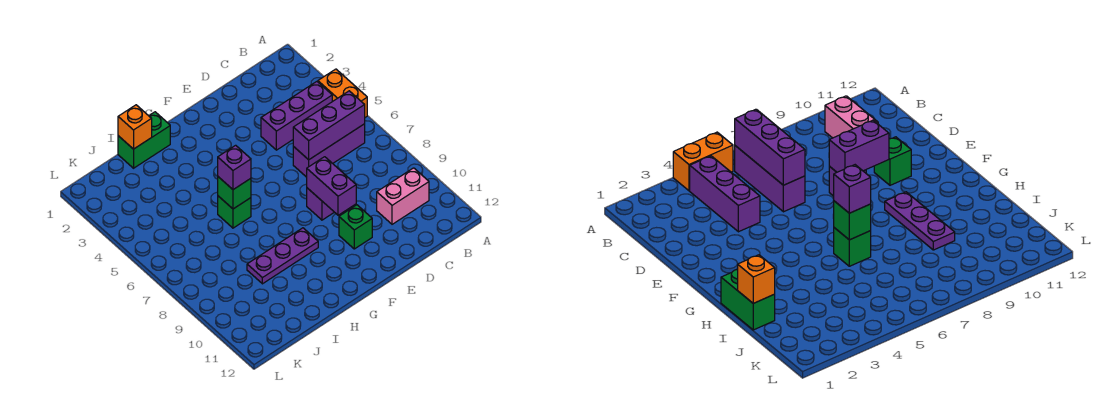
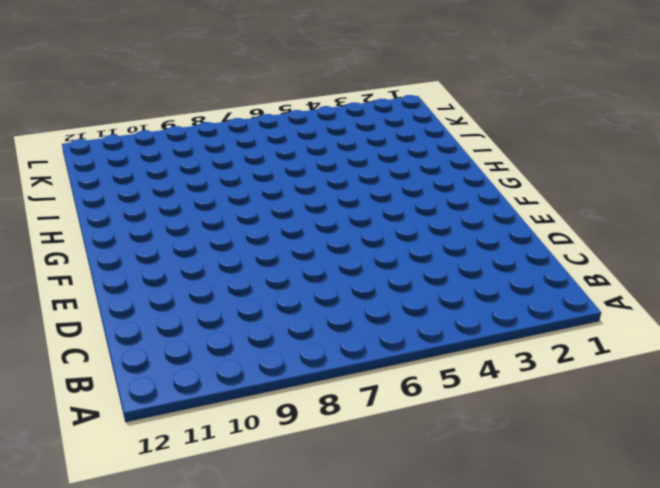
none -> orange brick A4:A5 level 1
none -> purple brick B4:D4 level 1
none -> purple brick B6:D6 level 1

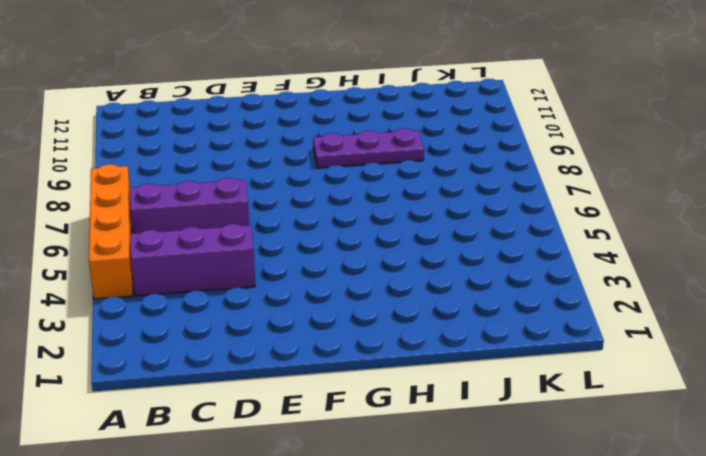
orange brick A4:A7 level 1 -> orange brick A4:A5 level 1
none -> pink brick B10:C10 level 1
none -> purple brick E8 level 1
none -> green brick E10 level 1

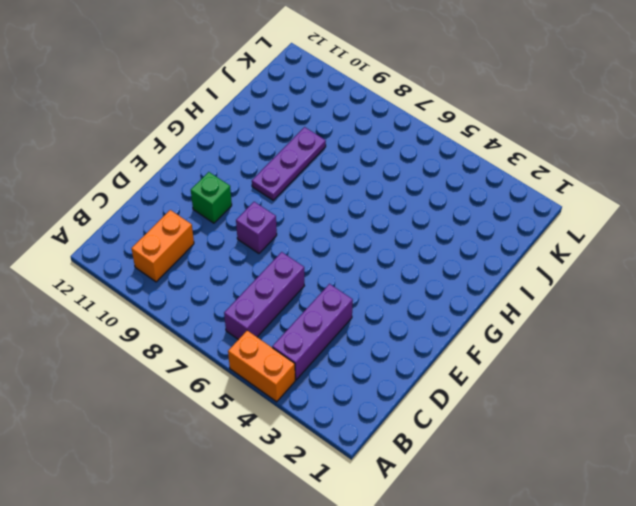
orange brick B10:C10 level 1 -> pink brick B10:C10 level 1
none -> green brick H1:I1 level 1
none -> green brick H6 level 1
none -> purple brick B6:D6 level 2

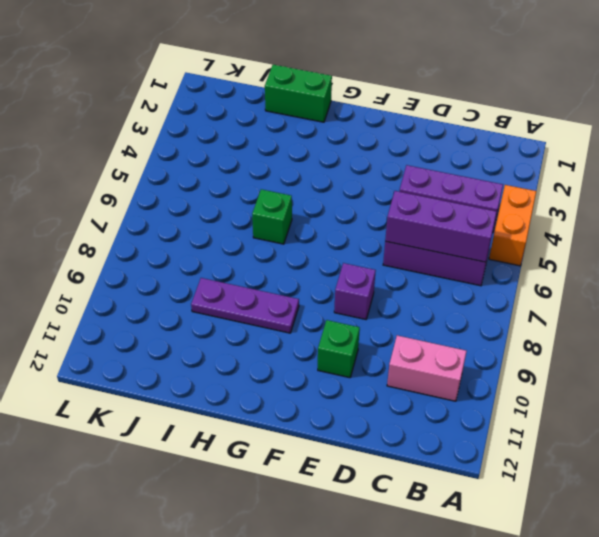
none -> purple brick E8:E9 level 2
none -> green brick H6 level 2
none -> orange brick I1 level 2

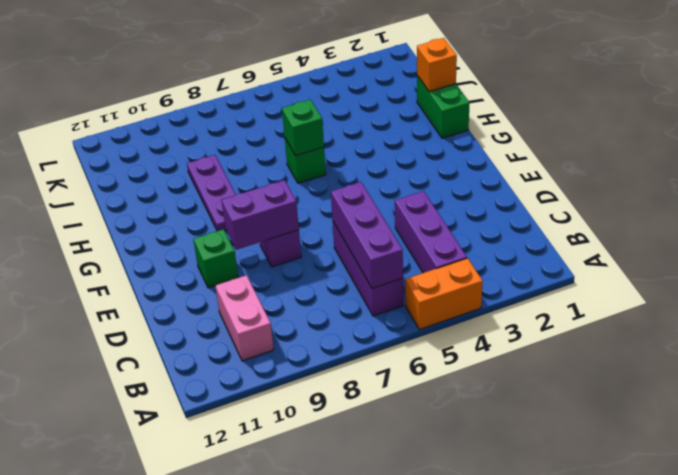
none -> purple brick H6 level 3

